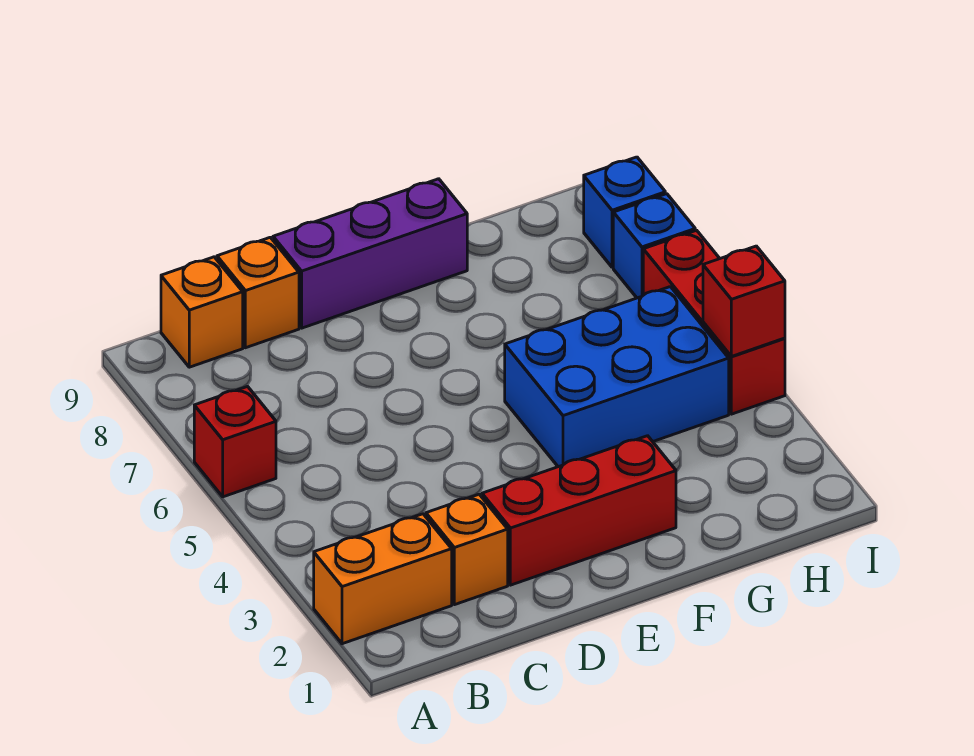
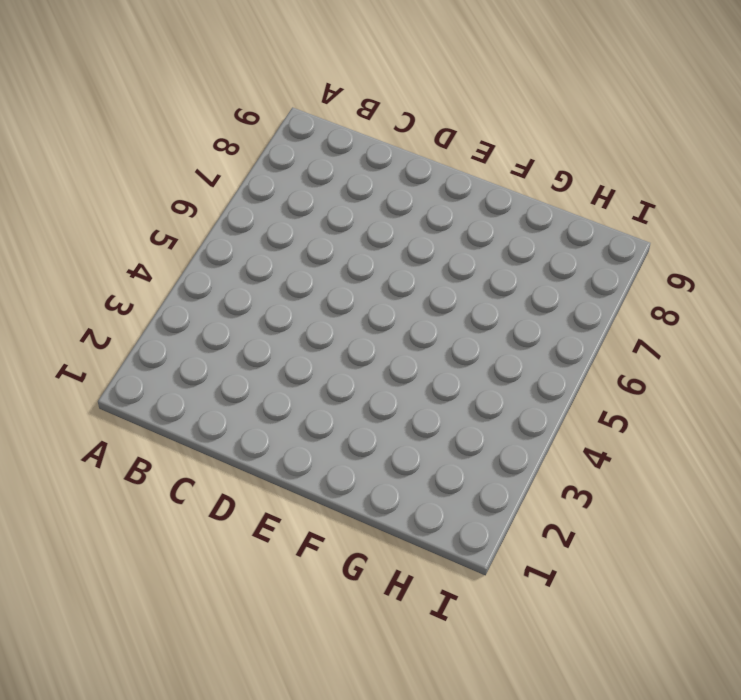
none -> orange brick A2:B2 level 1
none -> red brick A6 level 1
none -> orange brick B9 level 1

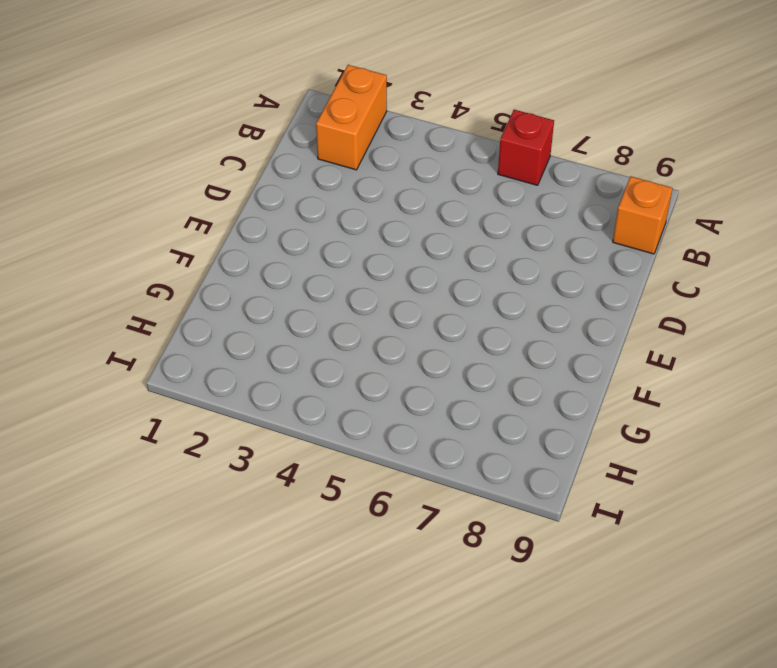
none -> orange brick C2 level 1
none -> orange brick C9 level 1
none -> red brick D2:F2 level 1

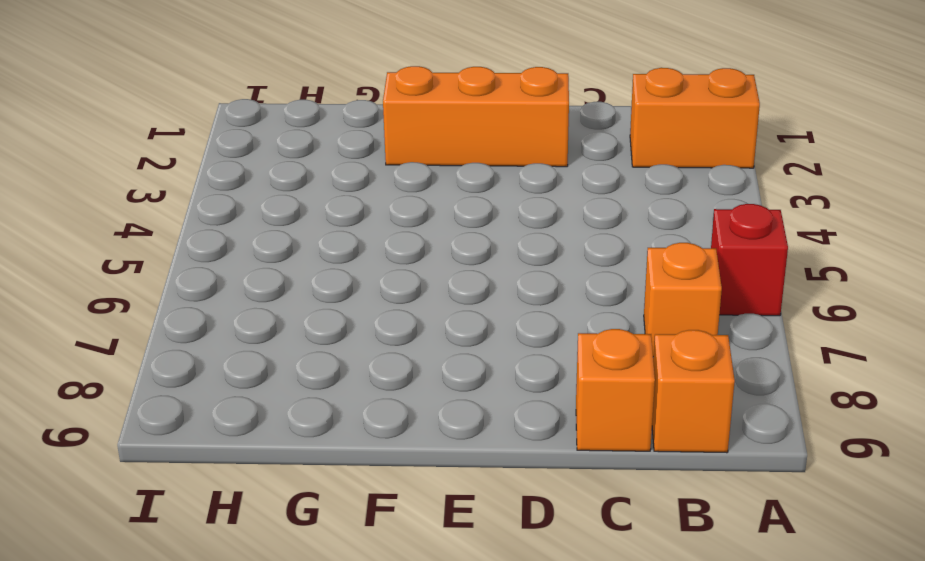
orange brick B7 level 1 -> orange brick C2 level 1
orange brick D2:F2 level 1 -> red brick D2:F2 level 1
none -> purple brick D9:F9 level 1
none -> blue brick F4:H5 level 1
none -> red brick I4:I6 level 1

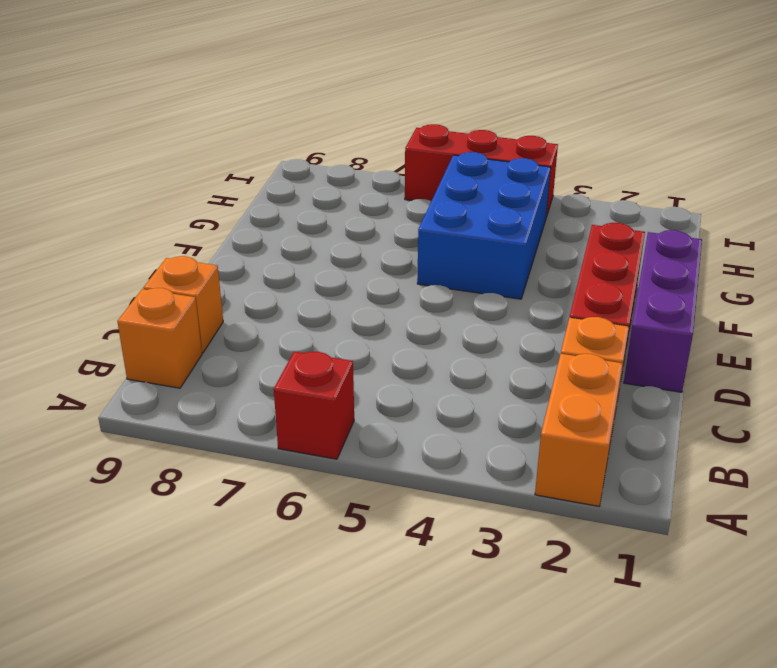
purple brick D1:F1 level 1 -> purple brick D9:F9 level 1
none -> blue brick I7 level 1
none -> blue brick I8 level 1
none -> red brick I4 level 2

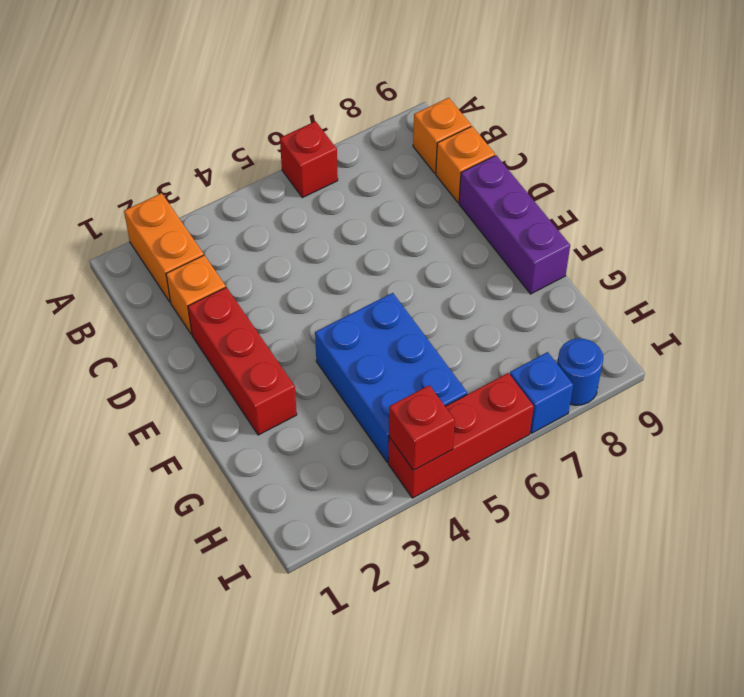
blue round brick I8 level 1 -> blue brick I8 level 1

